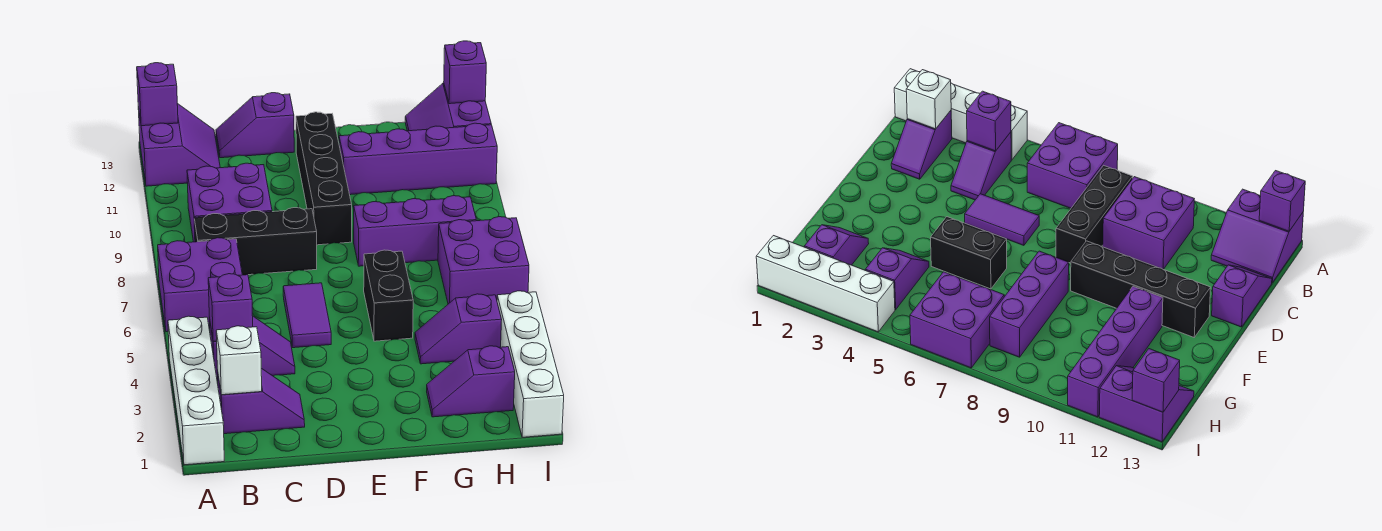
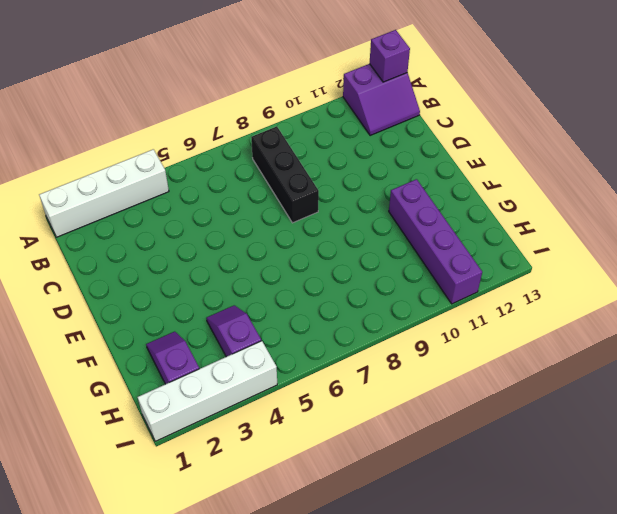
none -> purple brick A6:B7 level 1
none -> purple slope B2:C2 level 1 top B
none -> purple slope B4:C4 level 1 top B

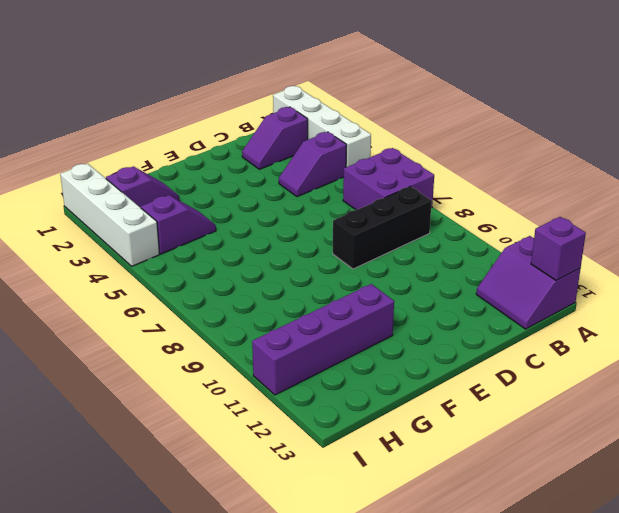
none -> purple brick B9:C10 level 1
none -> purple slope C13:D13 level 1 top D
none -> purple tile D5:D6 level 1

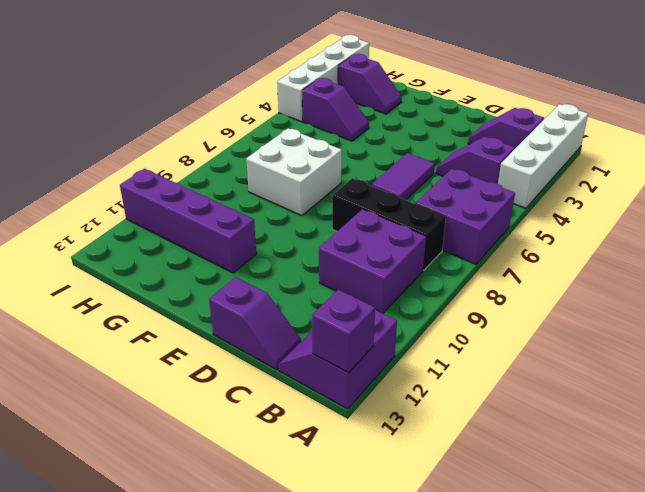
white brick F7:G8 level 1 -> purple brick F8:H8 level 1
none -> black brick E9:E12 level 1
none -> black brick F5:F6 level 1
none -> purple brick H6:I7 level 1

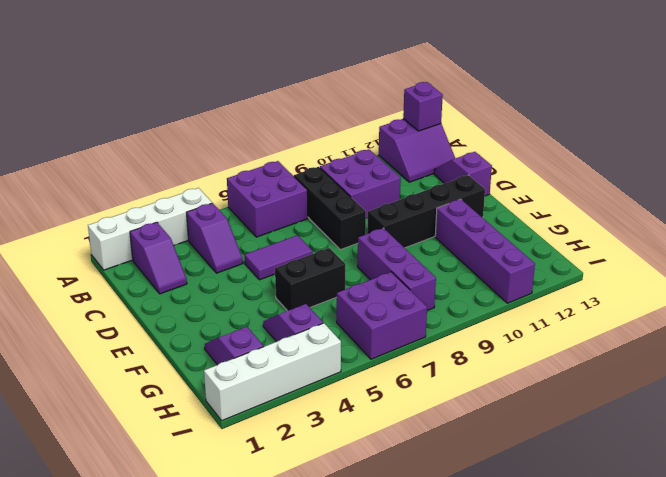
none -> purple slope H12:I13 level 1 top I
none -> white brick B2 level 2
none -> purple brick B4 level 2

